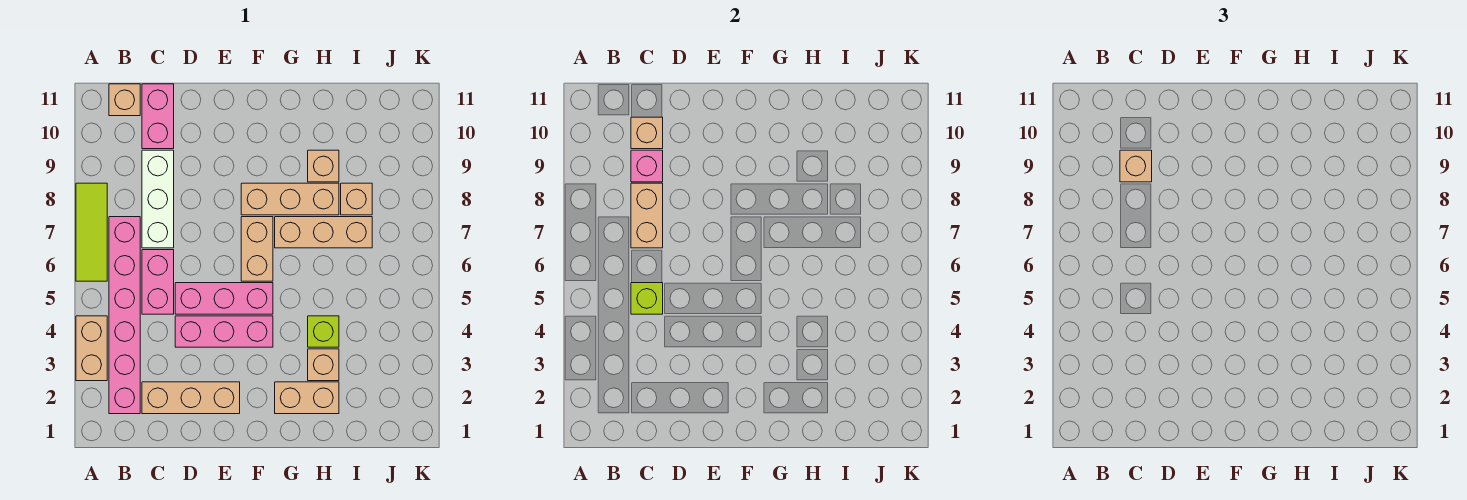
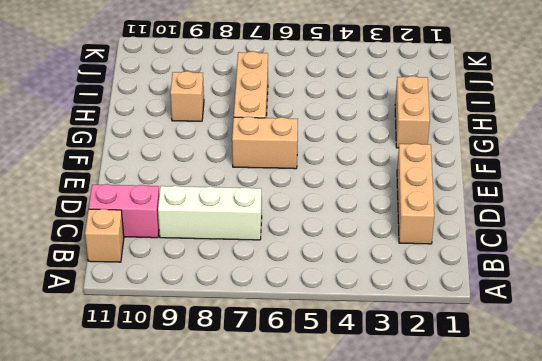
none -> tan brick A3:A4 level 1
none -> lime tile A6:A8 level 1
none -> pink brick B2:B7 level 1

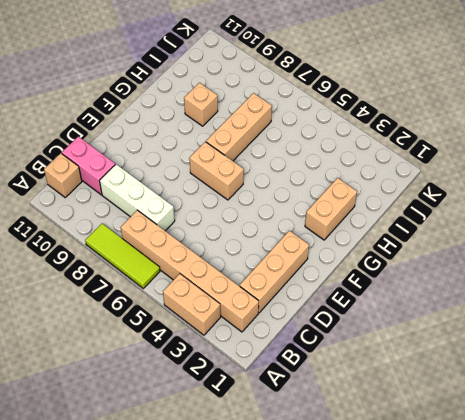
tan brick B2:B7 level 1 -> pink brick B2:B7 level 1
none -> pink brick C5:C6 level 1
none -> pink brick D4:F4 level 1
none -> pink brick D5:F5 level 1

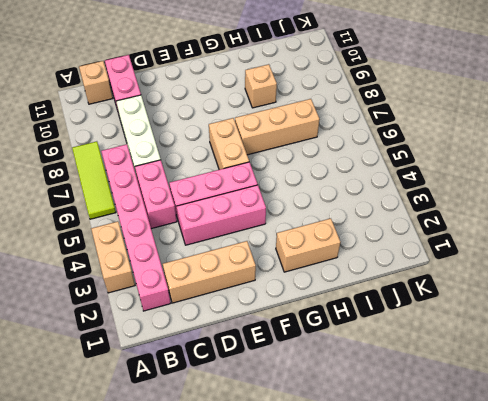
none -> tan brick F8:H8 level 1
none -> tan brick H3 level 1
none -> lime brick H4 level 1

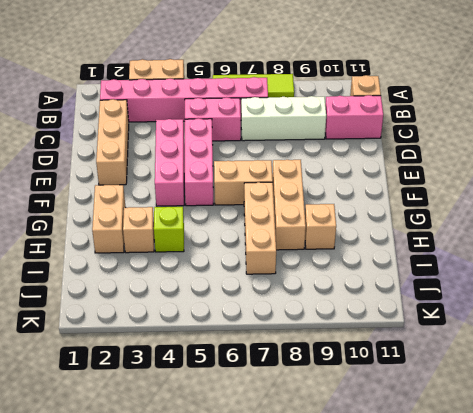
none -> tan brick I8 level 1
none -> lime brick C5 level 2
none -> tan brick C7:C8 level 2

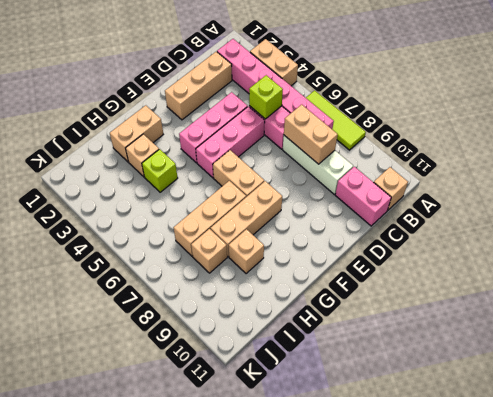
none -> pink brick C9 level 2
none -> tan brick C10 level 2
none -> tan brick C9 level 3

